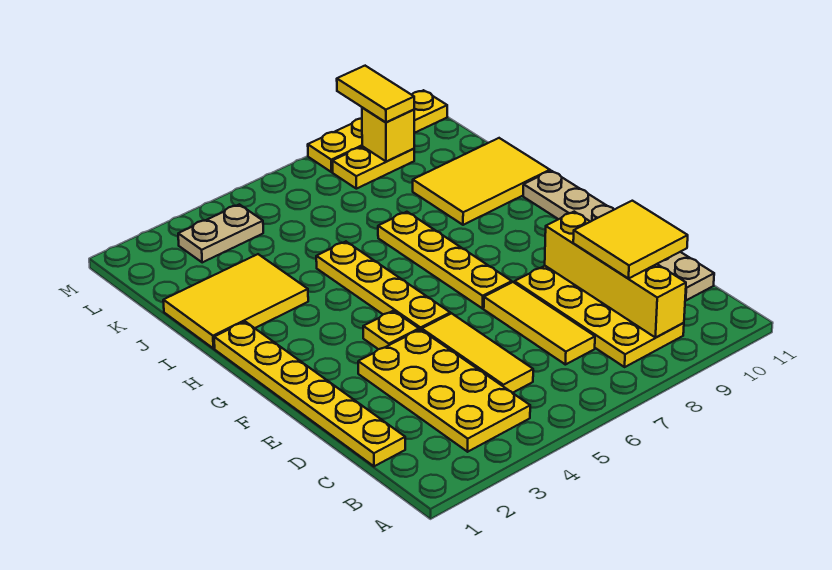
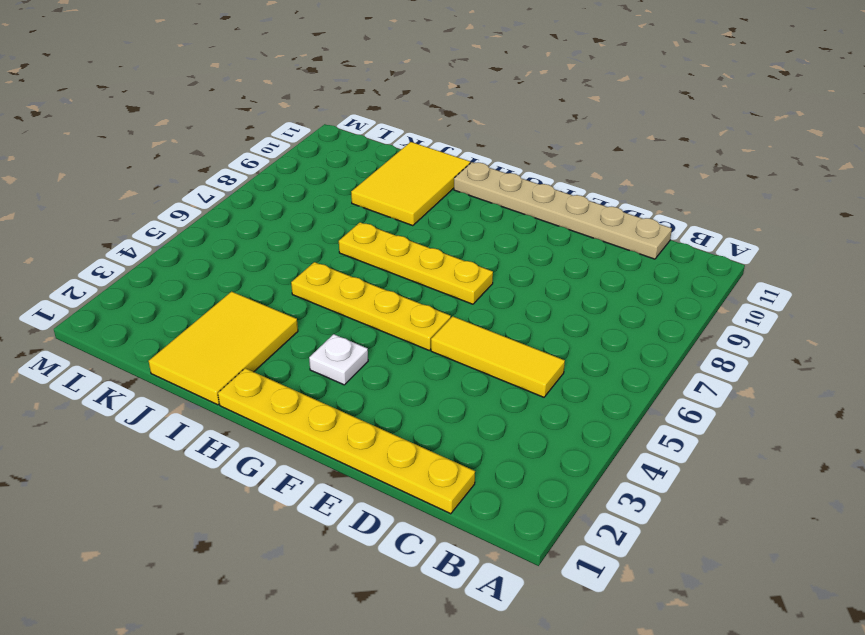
white plate G3 level 1 -> none
none -> yellow plate B3:E4 level 1
none -> yellow plate B8:E9 level 1
none -> yellow tile C7:E7 level 1

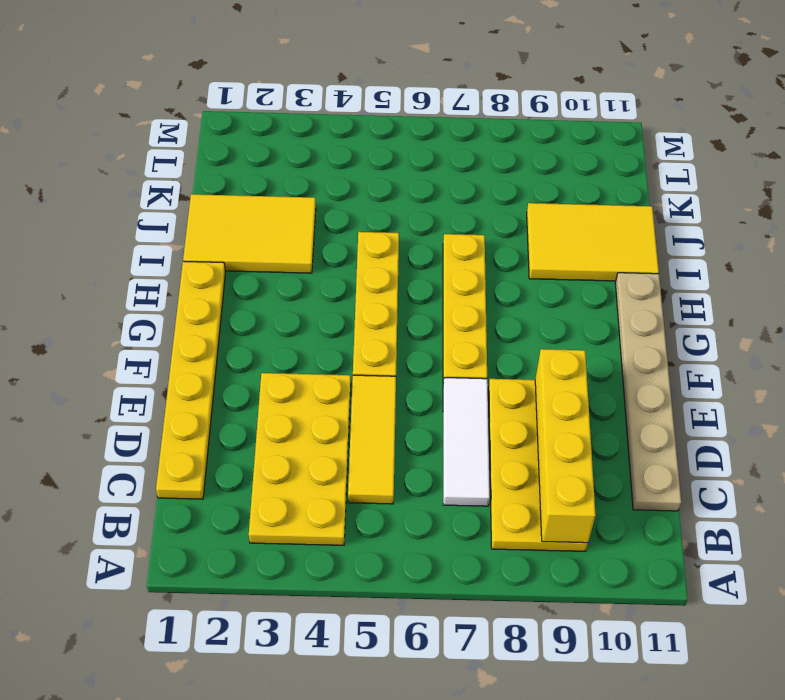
white tile C7:E7 level 1 -> yellow tile C7:E7 level 1
none -> yellow plate F4 level 1
none -> tan plate L3:L4 level 1
none -> yellow plate L8:L9 level 1

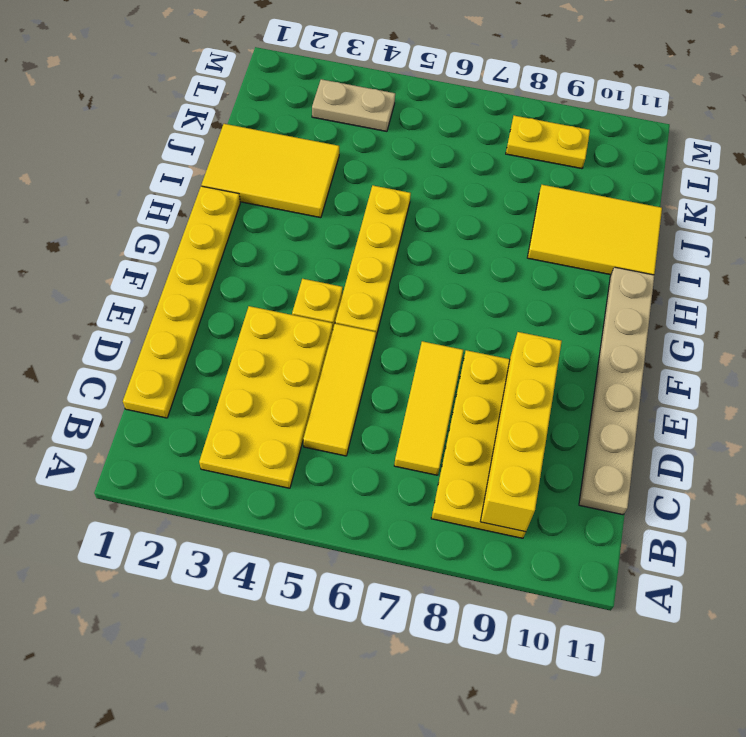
none -> yellow plate F7:I7 level 1
none -> yellow plate M8:M11 level 1
none -> yellow brick L9 level 2

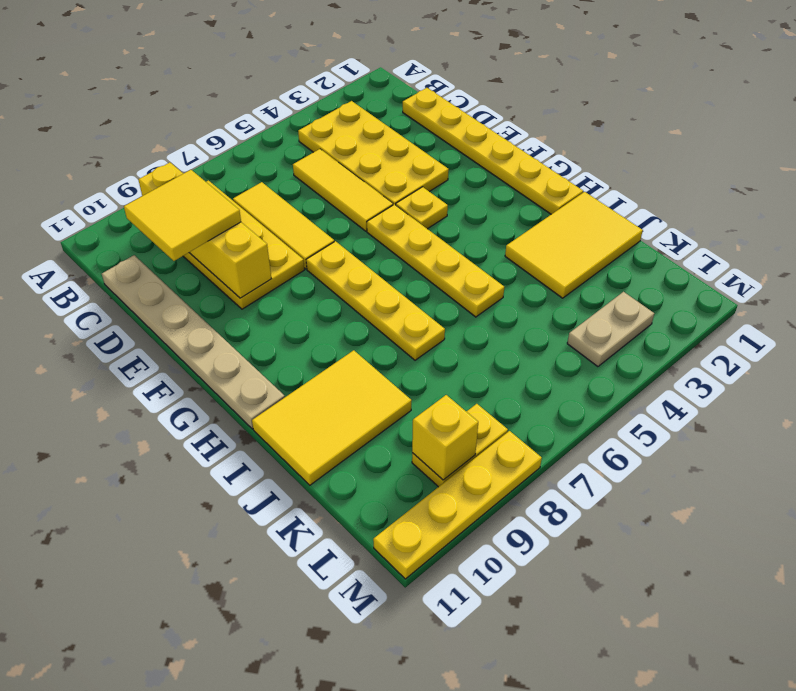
none -> yellow tile L9:M9 level 3

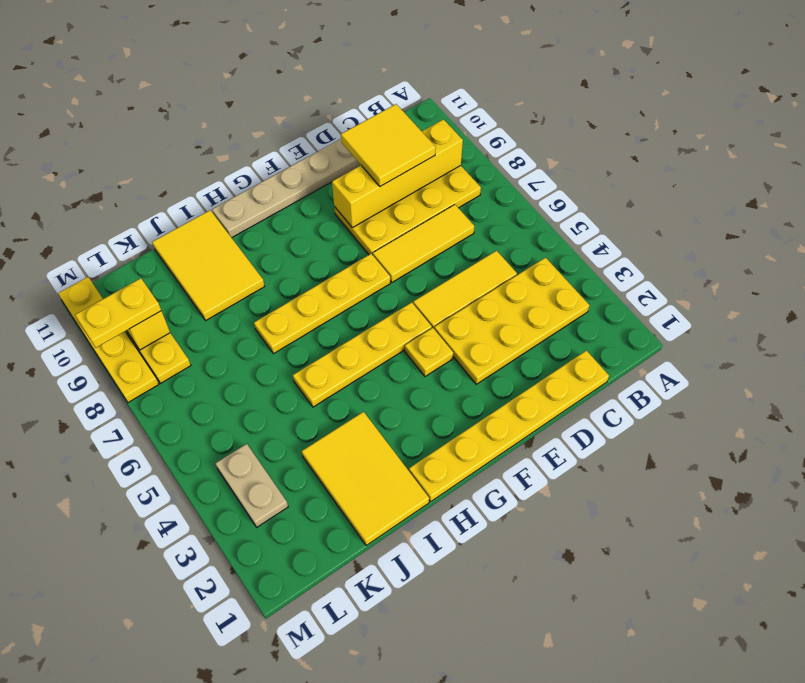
yellow plate L9:M9 level 3 -> yellow tile L9:M9 level 3

